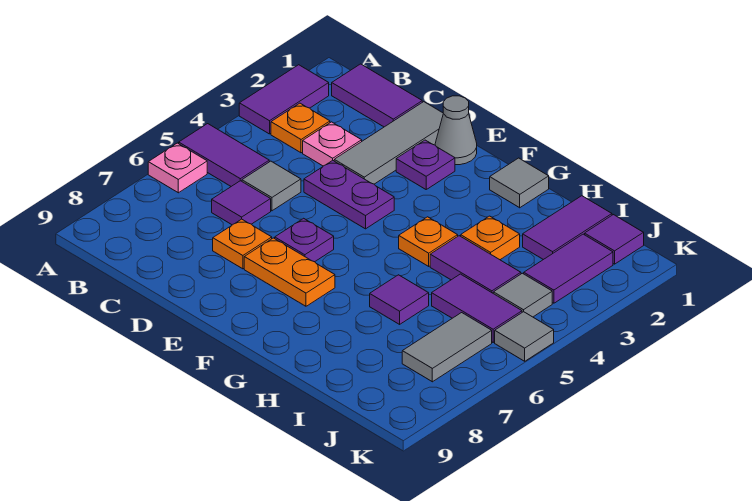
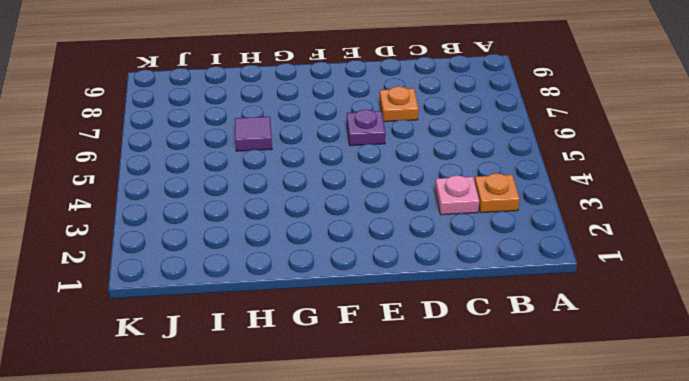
none -> purple tile A2:A3 level 1
none -> purple tile A5:B5 level 1
none -> pink plate A6 level 1

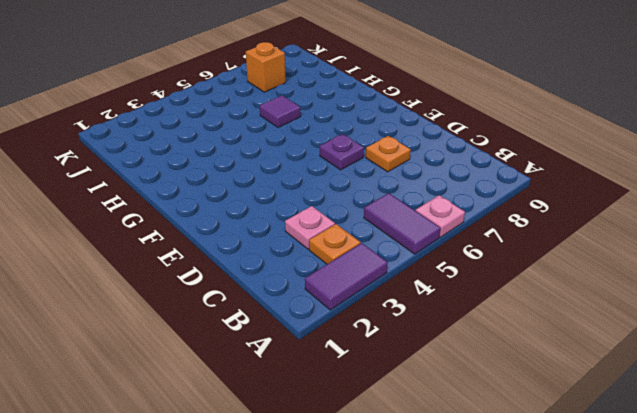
orange brick J7 level 1 -> grey tile J6:J7 level 1
none -> purple tile B1:C1 level 1
none -> grey tile C5 level 1
none -> purple tile C6 level 1

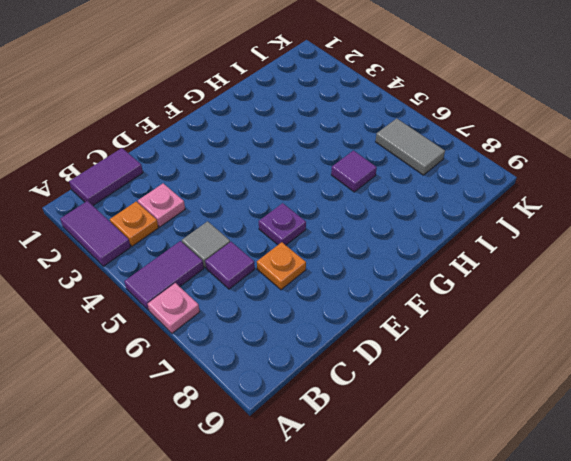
none -> grey tile D1:D3 level 1
none -> purple plate D4:E4 level 1
none -> grey cone E1 level 1

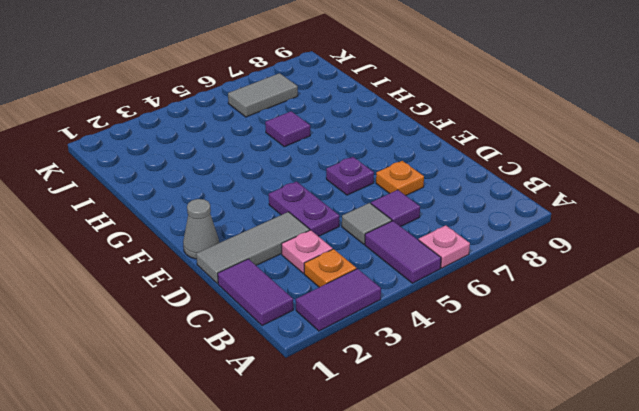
none -> purple plate E2 level 1
none -> orange plate E7:F7 level 1
none -> grey tile G1 level 1

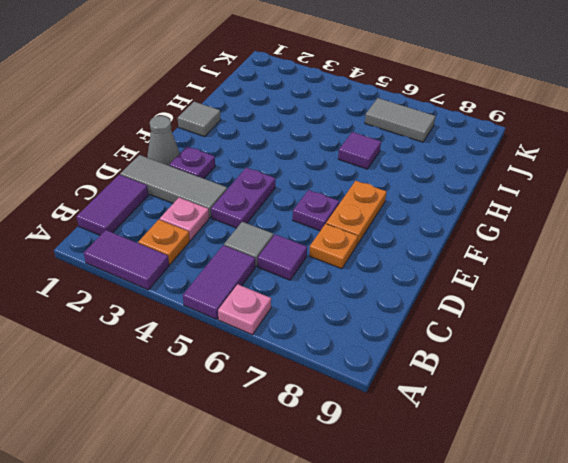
none -> orange plate G4 level 1
none -> orange plate H3 level 1
none -> purple tile H4:I4 level 1

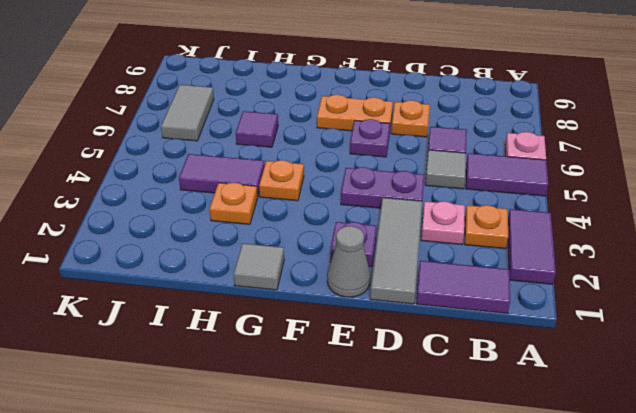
none -> purple tile I1:I2 level 1
none -> purple tile I5:J5 level 1
none -> purple tile J1 level 1

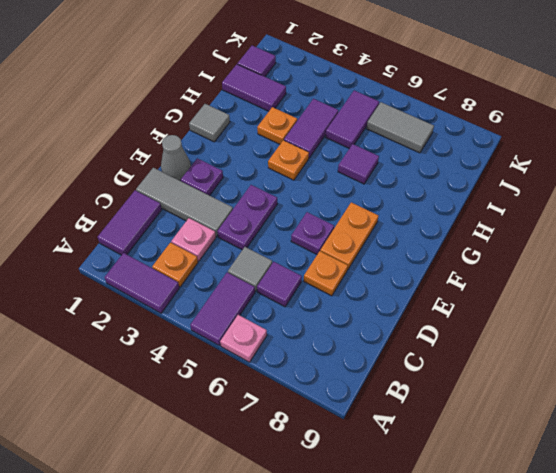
none -> purple tile J2:J3 level 1
none -> grey tile J4 level 1
none -> grey tile K5 level 1

